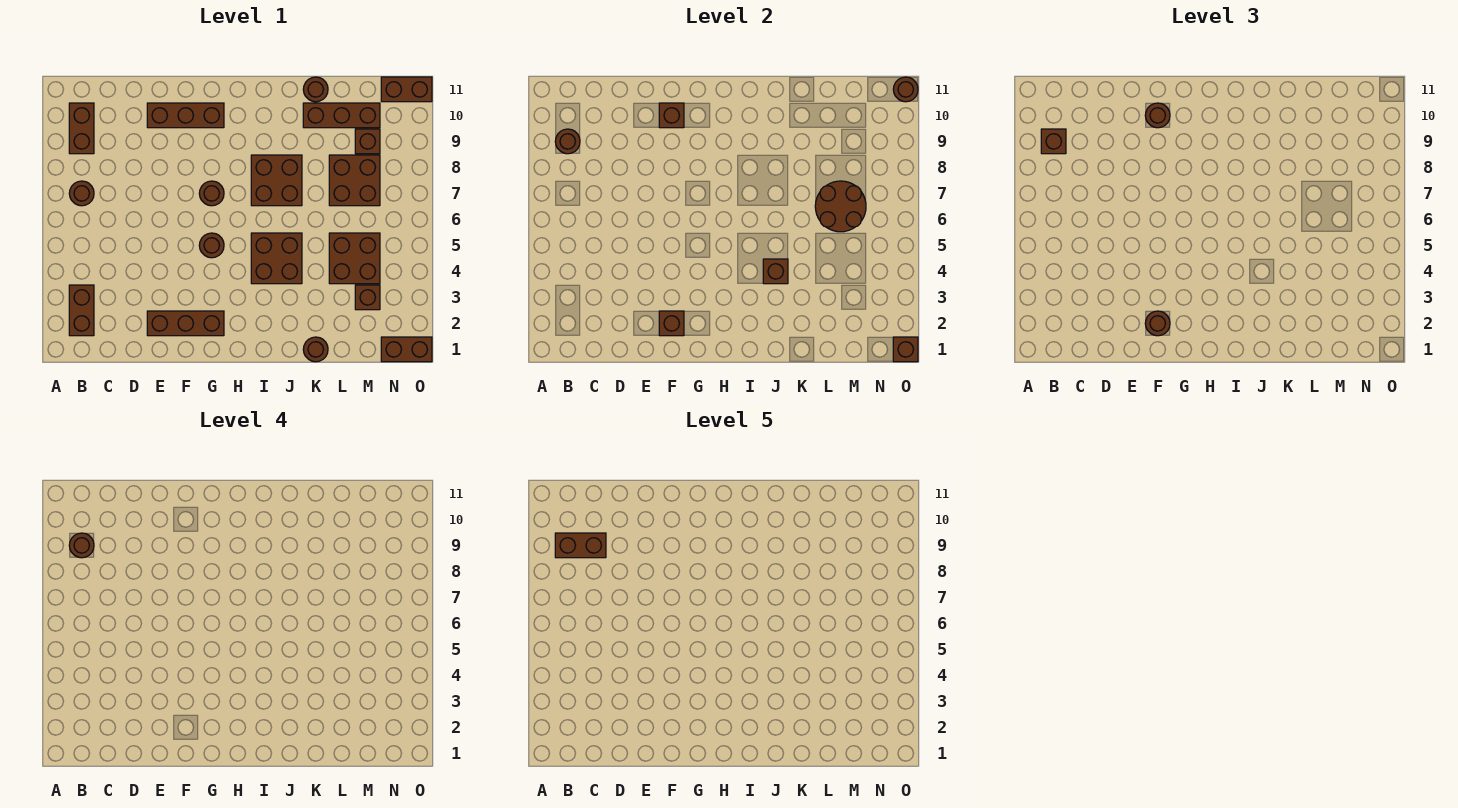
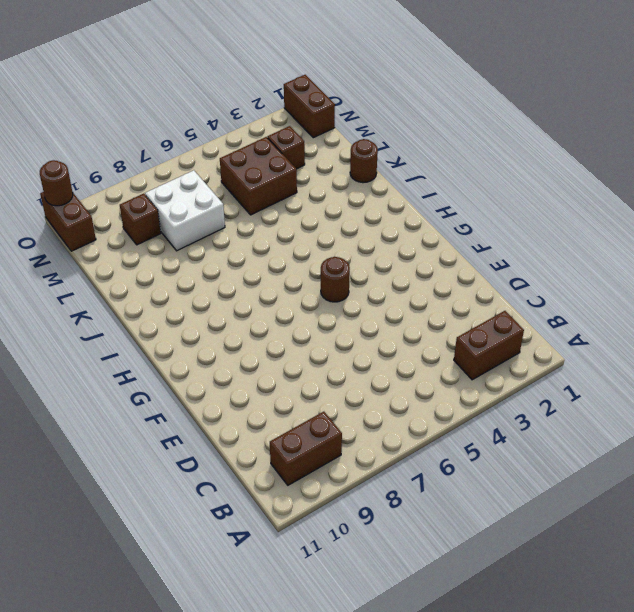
white brick L7:M8 level 1 -> brown brick L7:M8 level 1
none -> brown round brick B7 level 1
none -> brown brick E2:G2 level 1
none -> brown brick E10:G10 level 1
none -> brown round brick G7 level 1

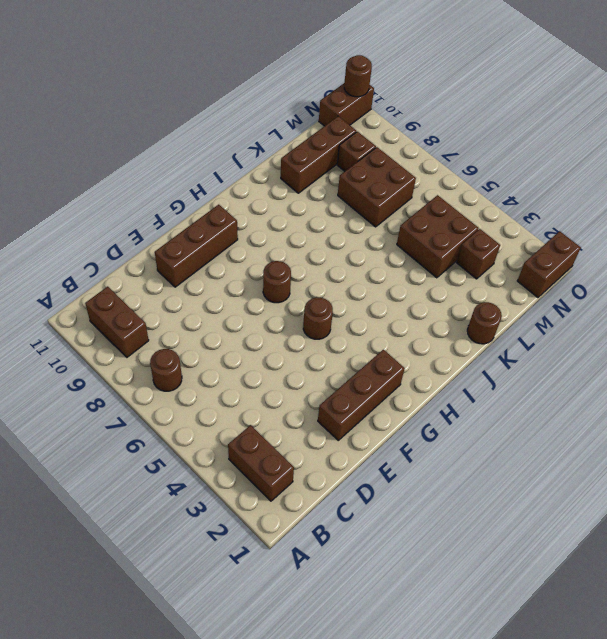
none -> brown brick I4:J5 level 1
none -> brown brick I7:J8 level 1
none -> brown round brick K11 level 1
none -> brown round brick B9 level 2

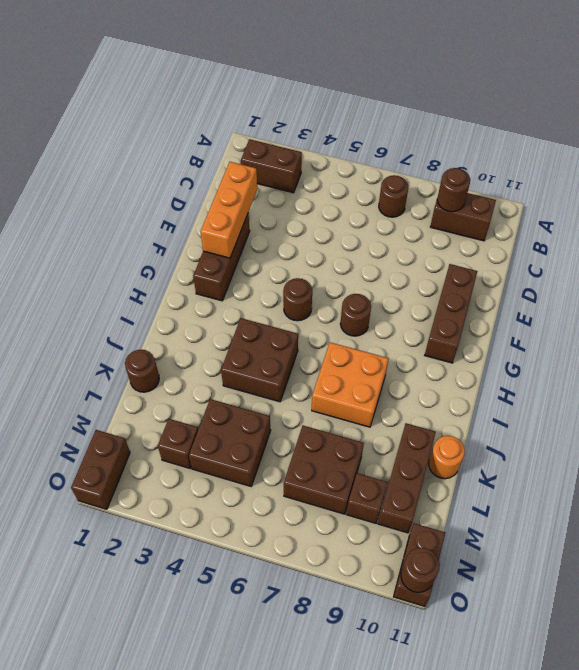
orange brick D2:F2 level 2 -> brown brick F2 level 2
orange brick I7:J8 level 1 -> brown brick I7:J8 level 1
orange round brick K11 level 1 -> brown round brick K11 level 1
none -> brown brick F10 level 2
none -> brown brick J4 level 2
none -> brown round brick L6:M7 level 2
none -> brown brick O1 level 2

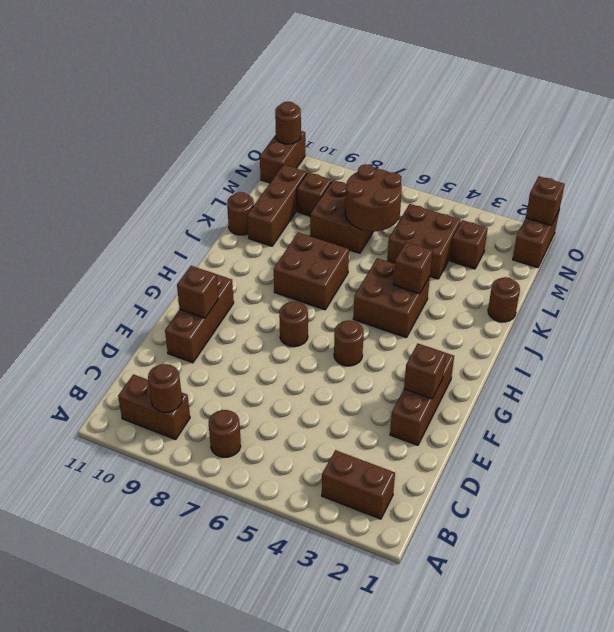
none -> brown brick B9 level 3
none -> brown round brick F2 level 3
none -> brown round brick F10 level 3
none -> brown round brick B9 level 4

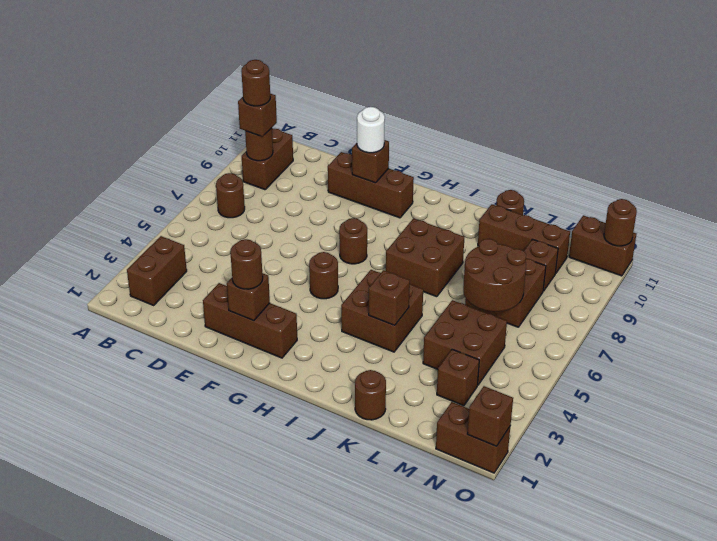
white round brick F10 level 3 -> brown round brick F10 level 3
none -> brown brick B9:C9 level 5

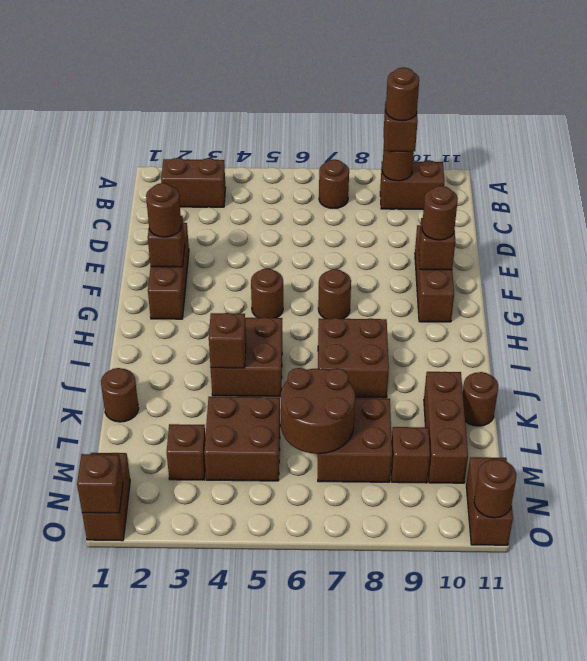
none -> brown brick B9:C9 level 5

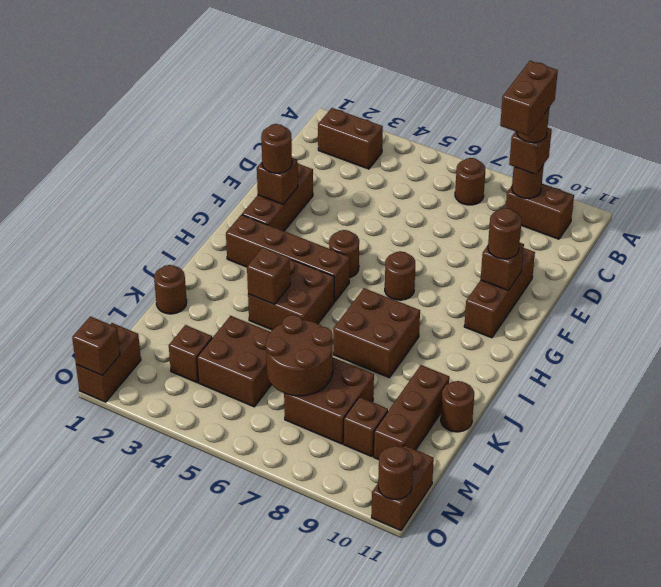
brown brick H2:H5 level 1 -> none

